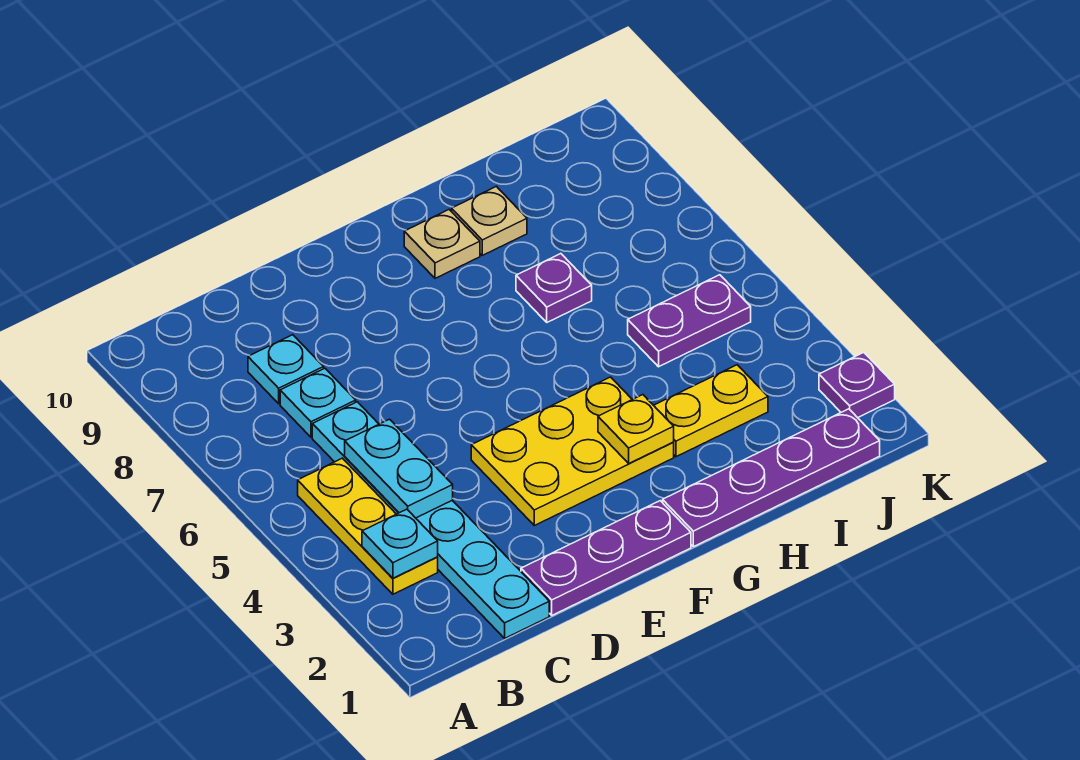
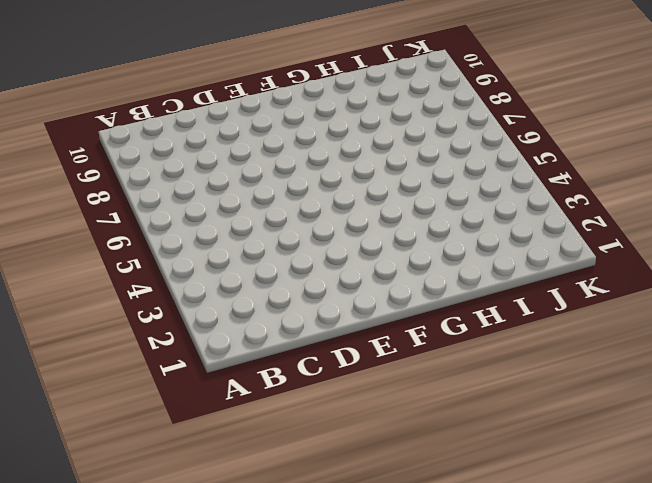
none -> yellow plate B3:B5 level 1
none -> cyan plate C1:C6 level 1
none -> cyan plate C7 level 1

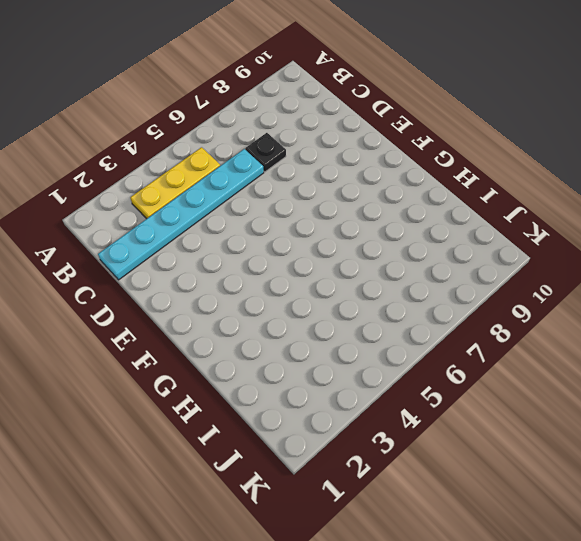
black plate C7 level 1 -> cyan plate C7 level 1
none -> cyan plate C8 level 1
none -> purple plate D1:F1 level 1
none -> yellow plate E3:G4 level 1

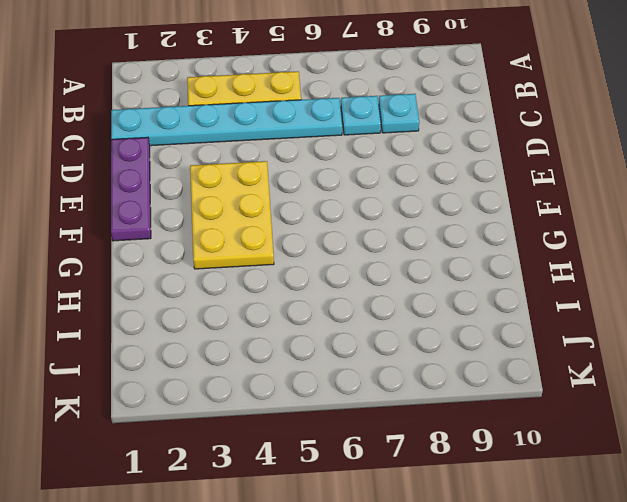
none -> purple plate G1:J1 level 1
none -> tan plate G9 level 1
none -> yellow plate H3:I3 level 1

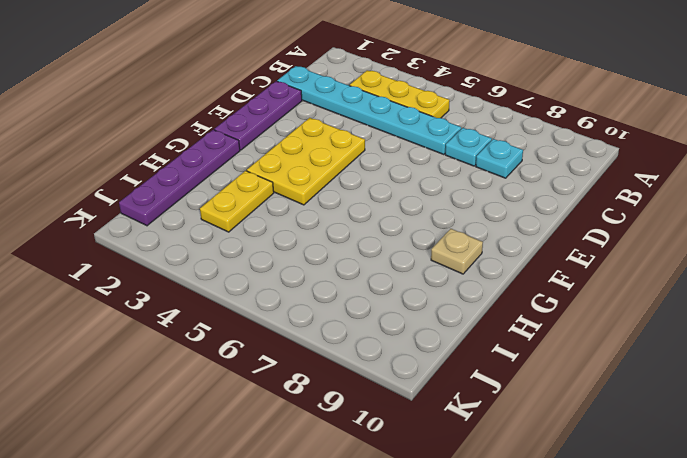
none -> purple plate H7 level 1
none -> tan plate H9 level 1
none -> purple plate I5:J5 level 1

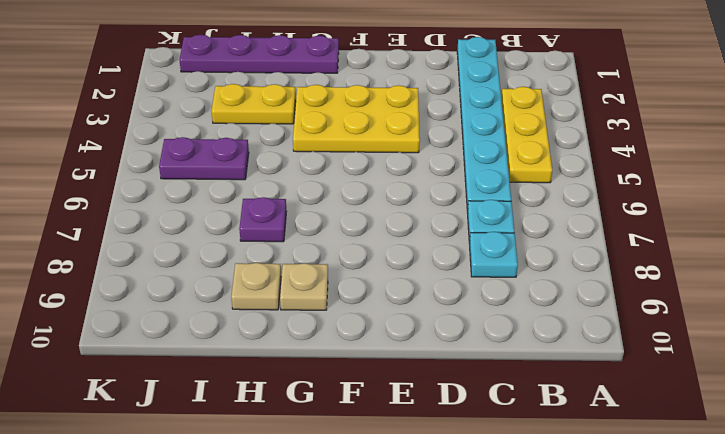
none -> purple plate D1:F1 level 1
none -> purple plate K2 level 1
none -> cyan plate B3 level 2

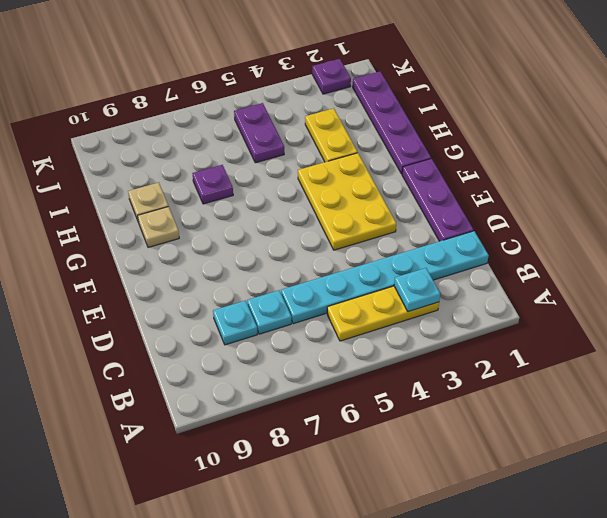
none -> cyan plate C4:C5 level 2
none -> yellow plate G3 level 2

